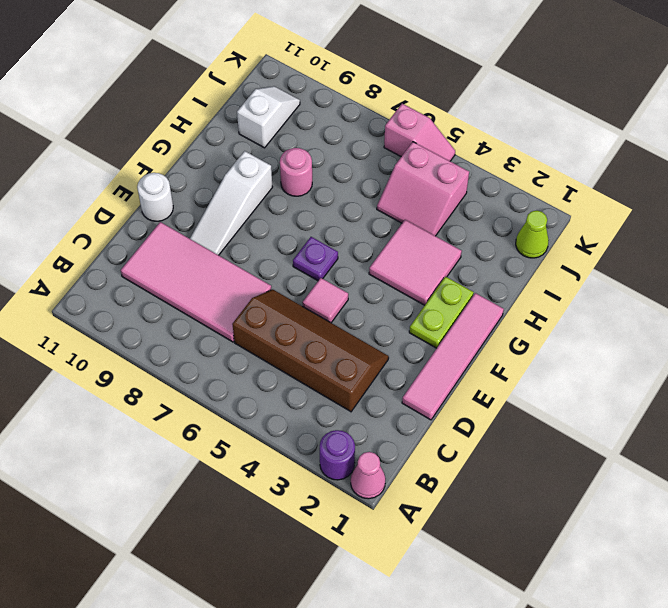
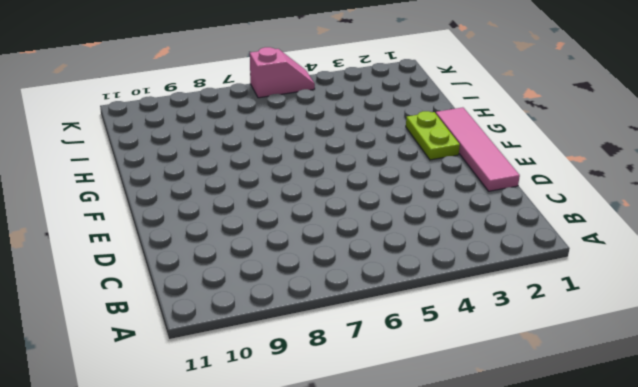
none -> pink cone A1 level 1
none -> purple round brick A2 level 1
none -> brown slope C3:D6 level 1 top C

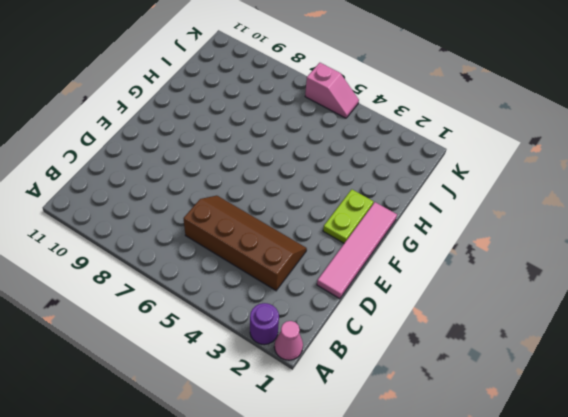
none -> pink tile C7:D10 level 1
none -> pink tile E5 level 1
none -> white slope E9:G9 level 1 top G

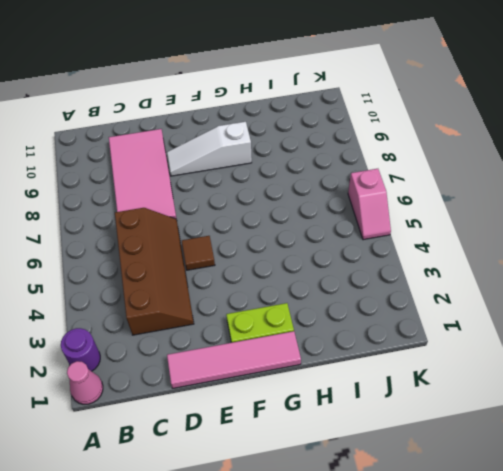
brown tile E5 level 1 -> pink tile E5 level 1
none -> white round brick E11 level 1
none -> purple plate F6 level 1
none -> pink tile G3:H4 level 1

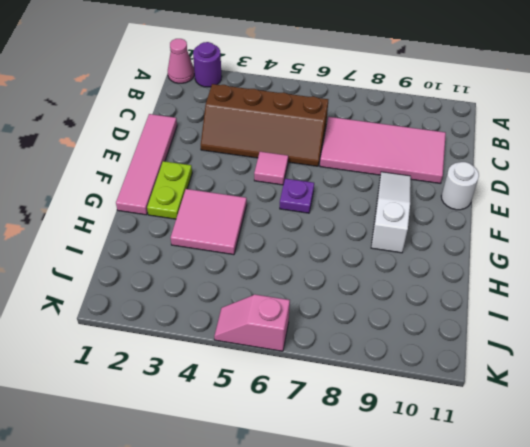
none -> pink round brick H8 level 1
none -> pink slope I4:J5 level 1 top J
none -> white slope I10:J10 level 1 top I

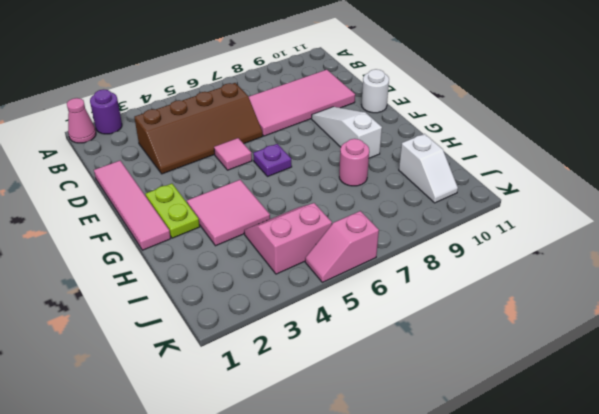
none -> lime cone J1 level 1

